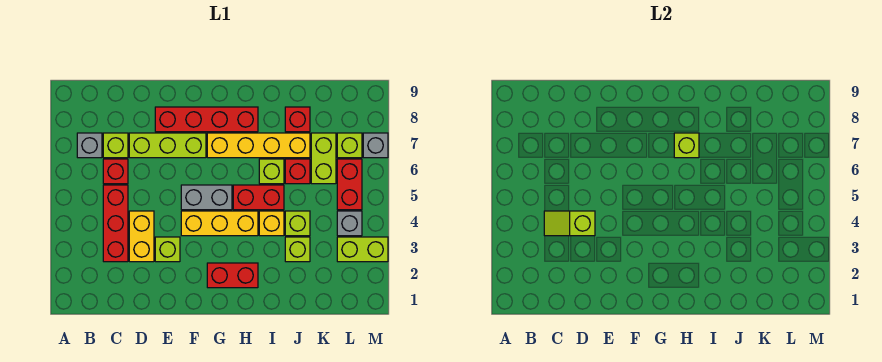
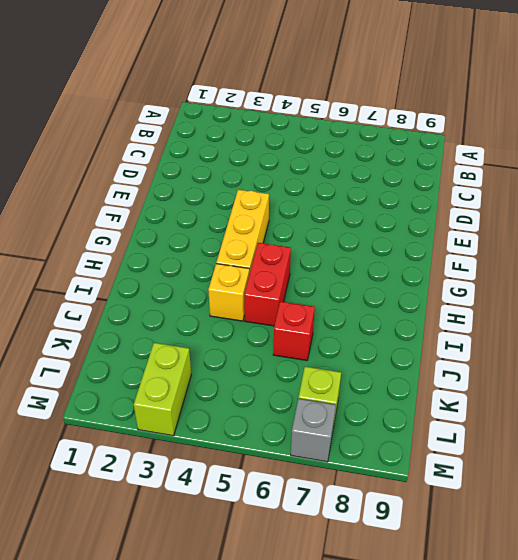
none -> grey brick B7 level 1
none -> red brick C3:C5 level 1
none -> red brick C6 level 1

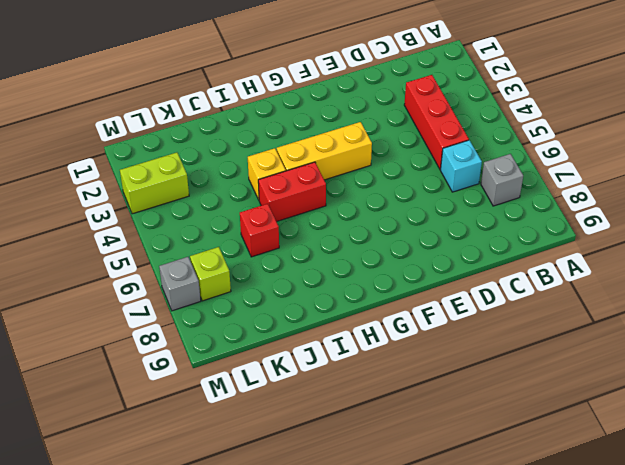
cyan brick C6 level 1 -> red brick C6 level 1
none -> lime brick C7 level 1
none -> yellow brick D3:D4 level 1
none -> lime brick D7:F7 level 1

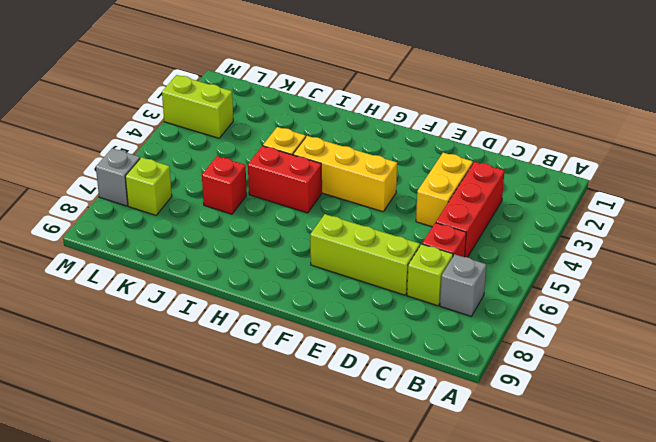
none -> lime brick E3 level 1
none -> red brick E8:H8 level 1
none -> grey brick F5:G5 level 1

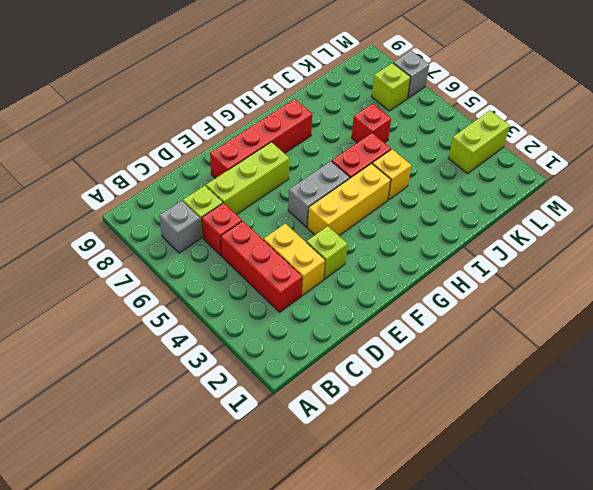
none -> red brick G2:H2 level 1
none -> yellow brick G7:J7 level 1
none -> lime brick I6 level 1

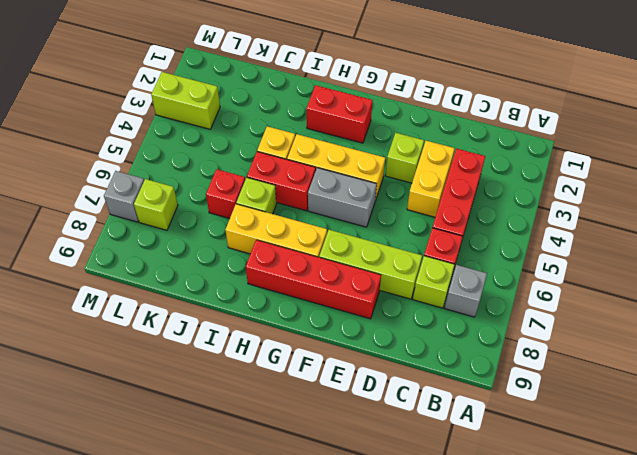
yellow brick G7:I7 level 1 -> yellow brick G7:J7 level 1
none -> lime brick J3 level 1
none -> lime brick J4 level 1
none -> red brick J8 level 1

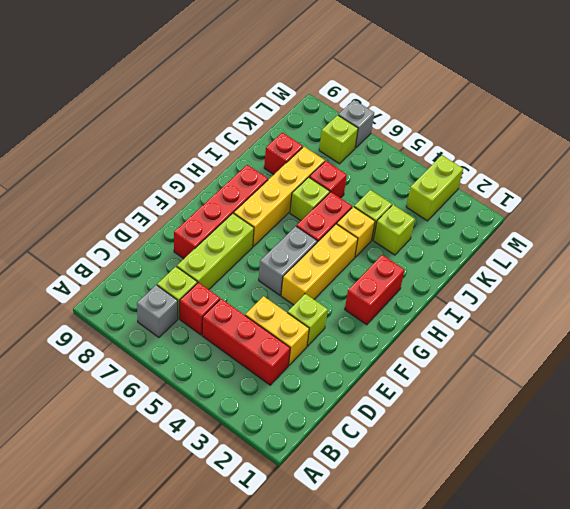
none -> lime brick K6:K7 level 1
none -> grey brick L4 level 1
none -> red brick L5:L6 level 1

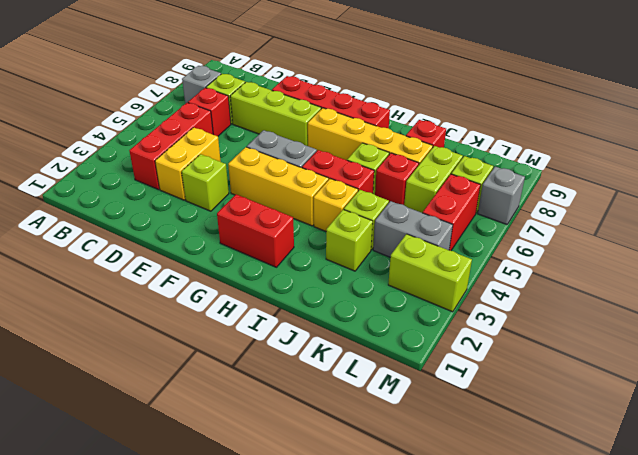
grey brick K4:L4 level 1 -> grey brick L4 level 1
none -> lime slope C4:D4 level 2 top D
none -> lime brick H7 level 2

